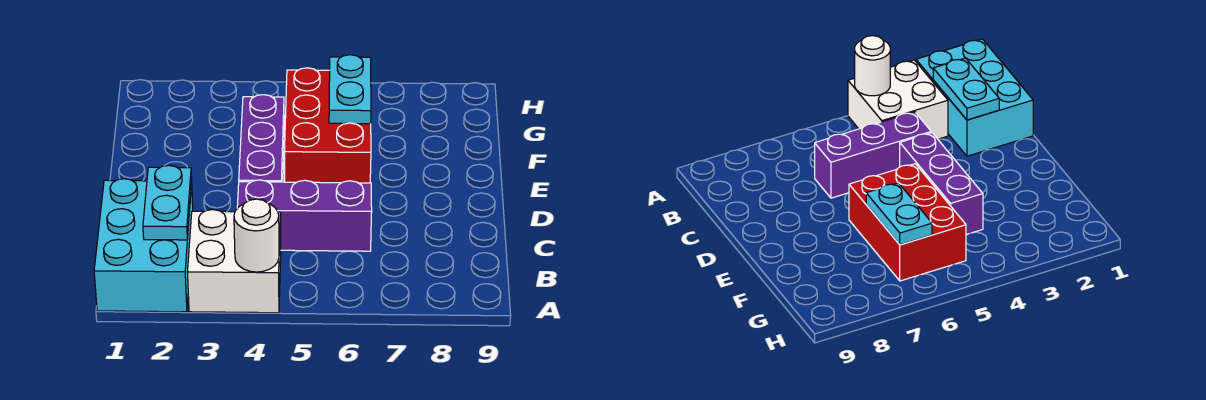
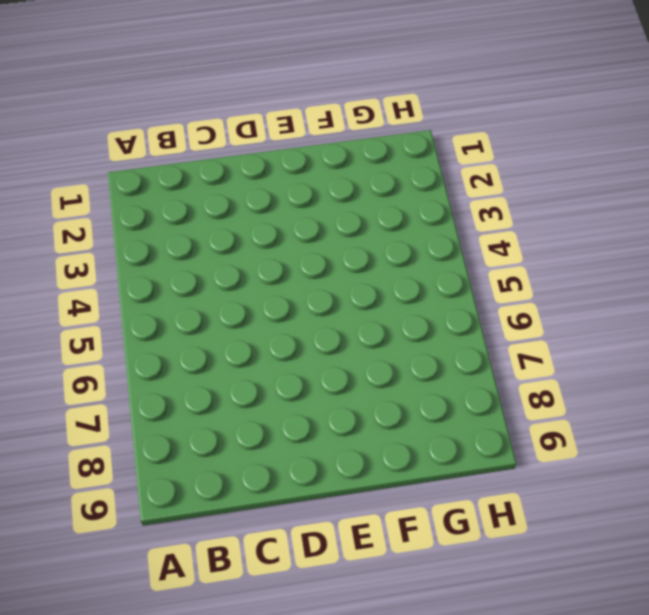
none -> cyan brick A1:C2 level 1
none -> white brick A3:B4 level 1

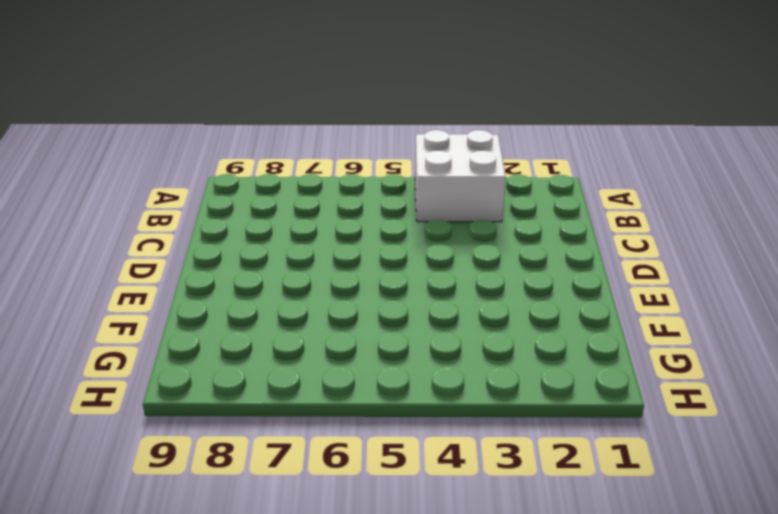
none -> cyan brick A1:C2 level 1
none -> purple brick C4:C6 level 1

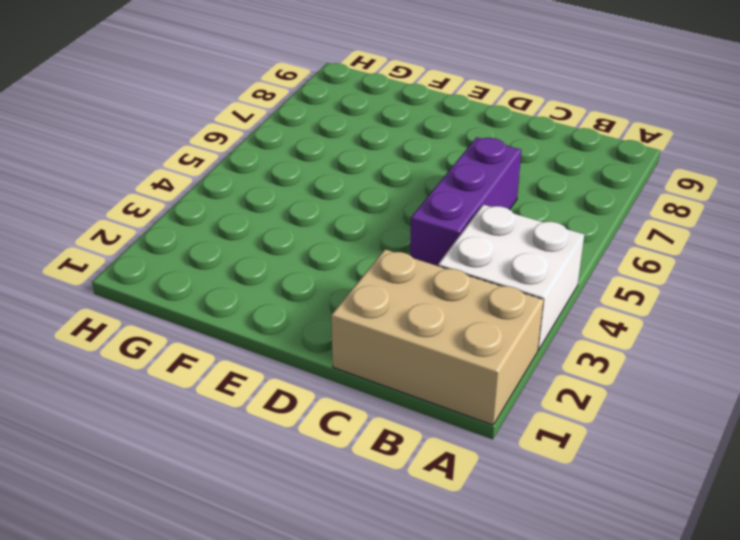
tan brick A1:C2 level 1 -> cyan brick A1:C2 level 1
none -> purple brick D4:F4 level 1
none -> red brick E5:G6 level 1

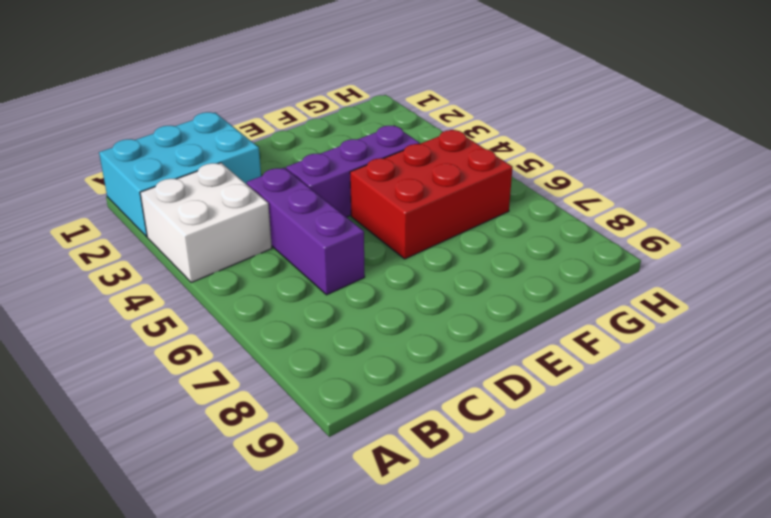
none -> white round brick A4 level 2
none -> cyan plate B2:C2 level 2

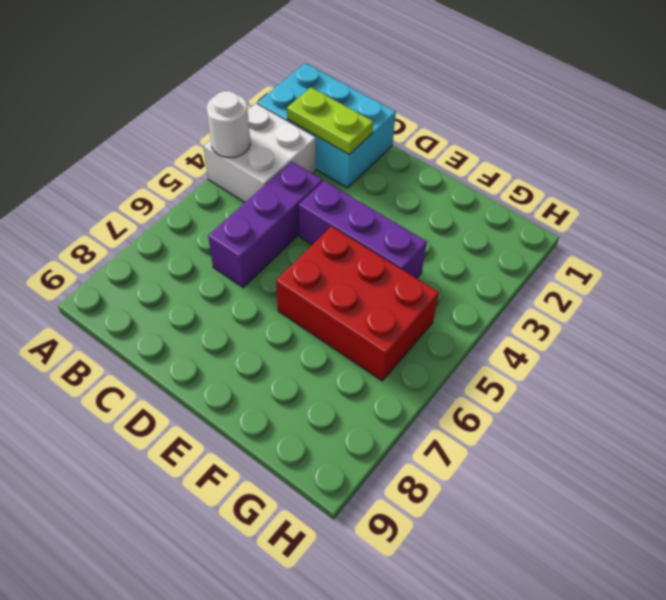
lime plate B2:C2 level 2 -> cyan plate B2:C2 level 2
none -> cyan plate F6:G6 level 2

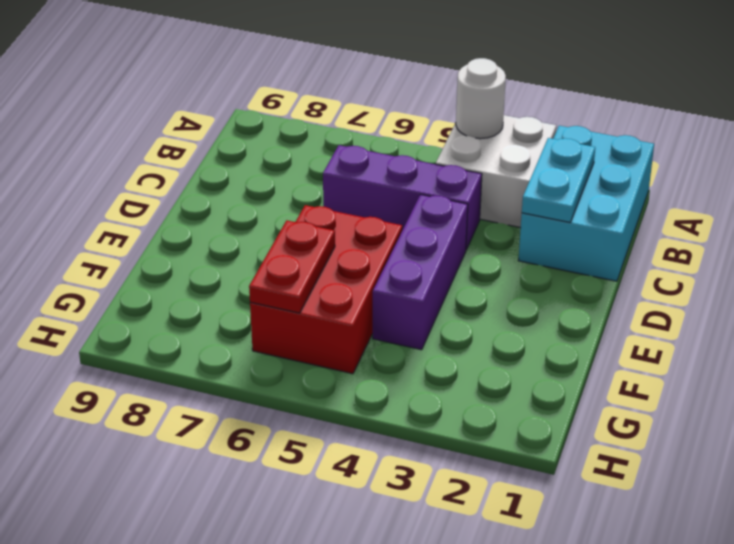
red plate F6:G6 level 2 -> cyan plate F6:G6 level 2

